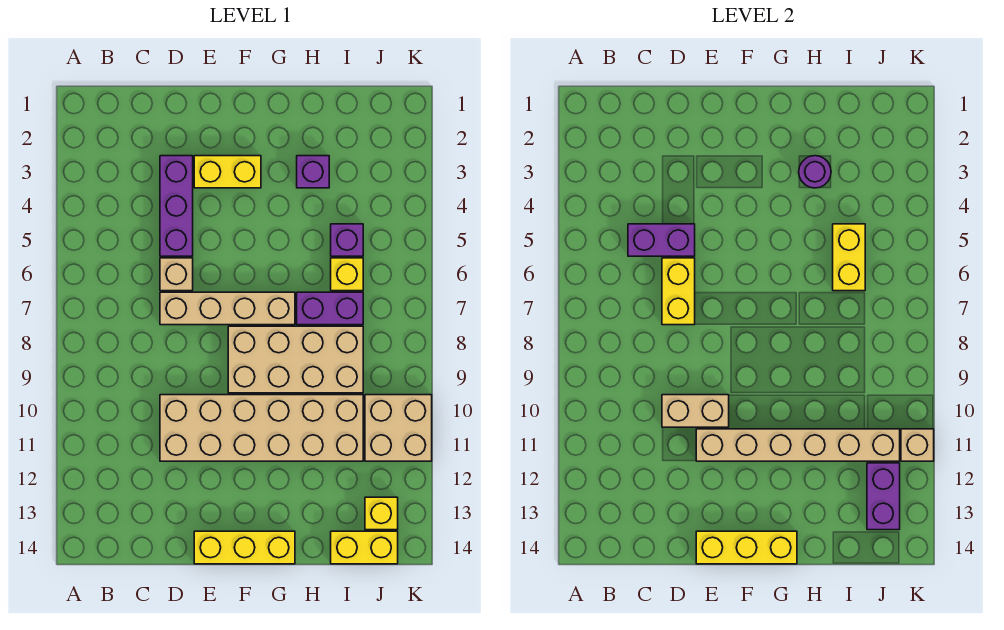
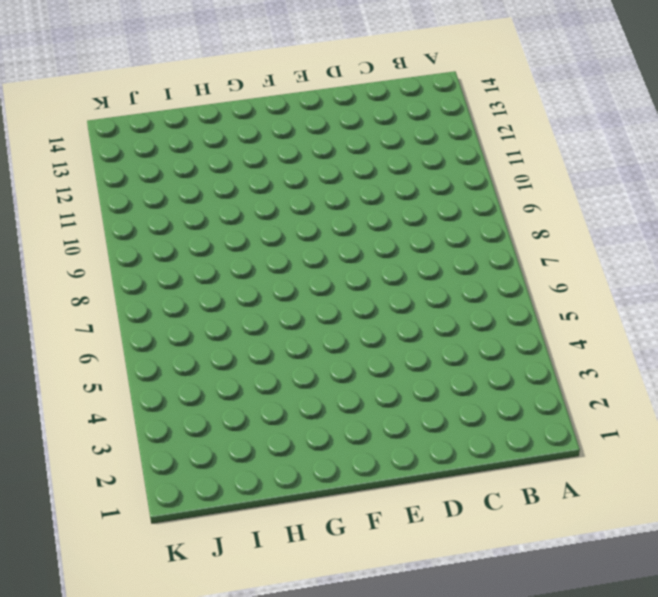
none -> purple brick D3:D5 level 1
none -> tan brick D6 level 1
none -> tan brick D7:G7 level 1

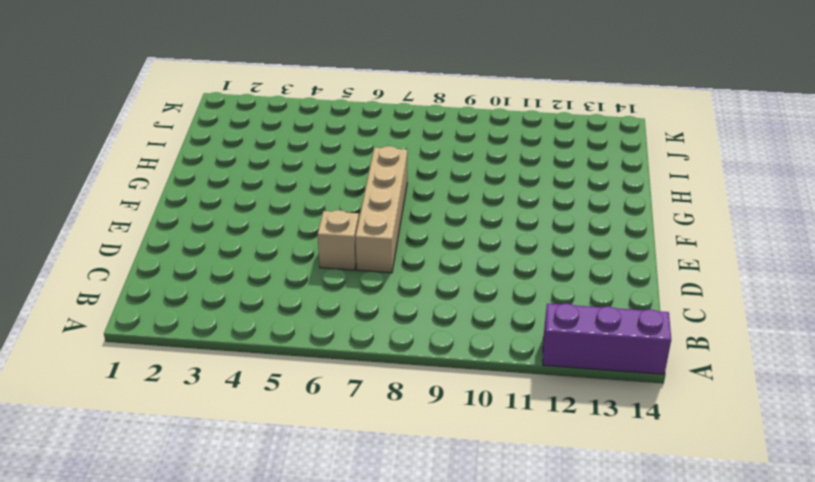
purple brick A12:A14 level 1 -> purple brick D3:D5 level 1
none -> tan brick D10:I11 level 1
none -> yellow brick E3:F3 level 1
none -> yellow brick E14:G14 level 1

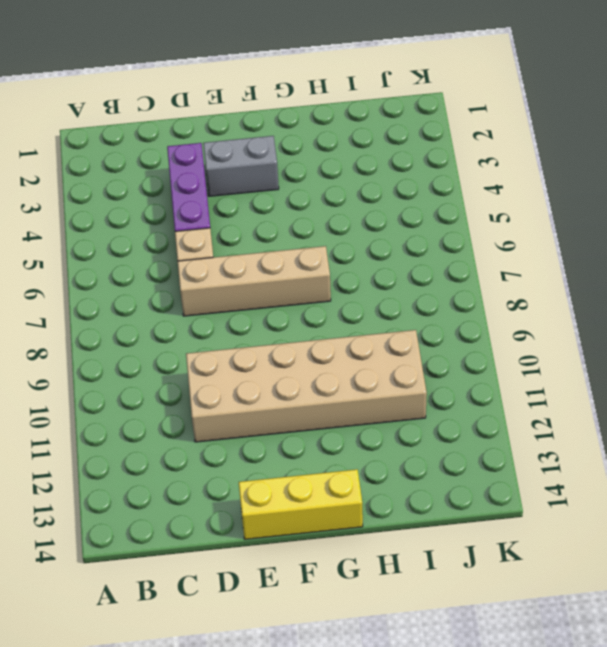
grey brick E3:F3 level 1 -> yellow brick E3:F3 level 1
none -> tan brick F8:I9 level 1
none -> purple brick H3 level 1
none -> purple brick H7:I7 level 1

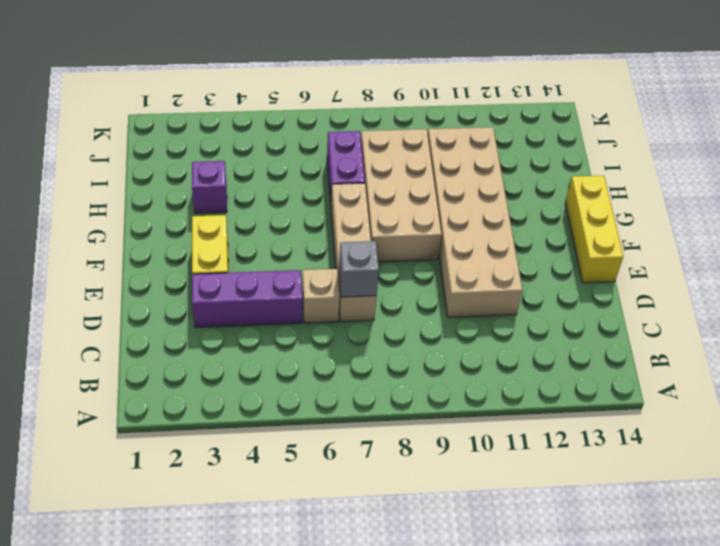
grey brick D7 level 2 -> yellow brick D6:D7 level 2
none -> purple brick I5 level 1
none -> yellow brick I6 level 1
none -> yellow brick I14:J14 level 1

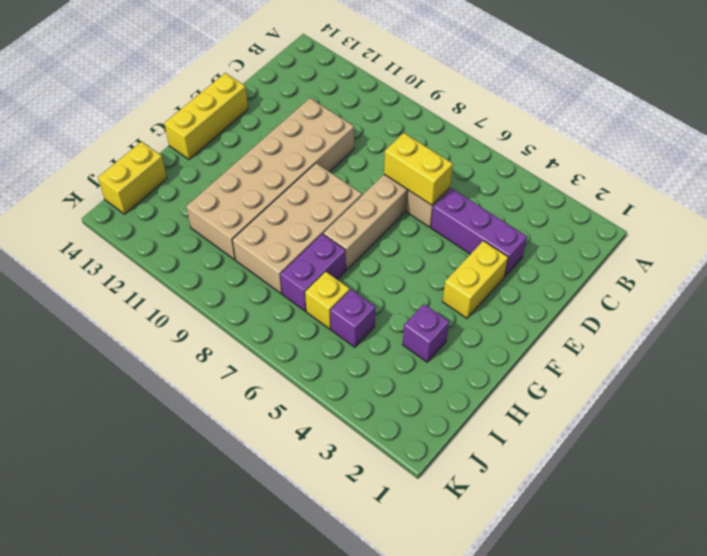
none -> tan brick J10:K11 level 1
none -> yellow brick J13 level 1
none -> purple brick C5:D5 level 2

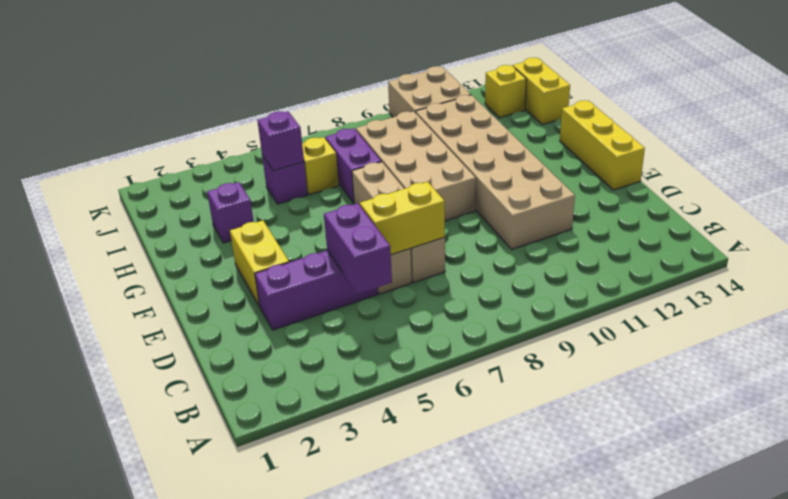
purple brick I5 level 2 -> yellow brick I5:I6 level 2
none -> tan brick D10:E10 level 2
none -> tan brick E11:J11 level 2
none -> yellow brick E14:G14 level 2

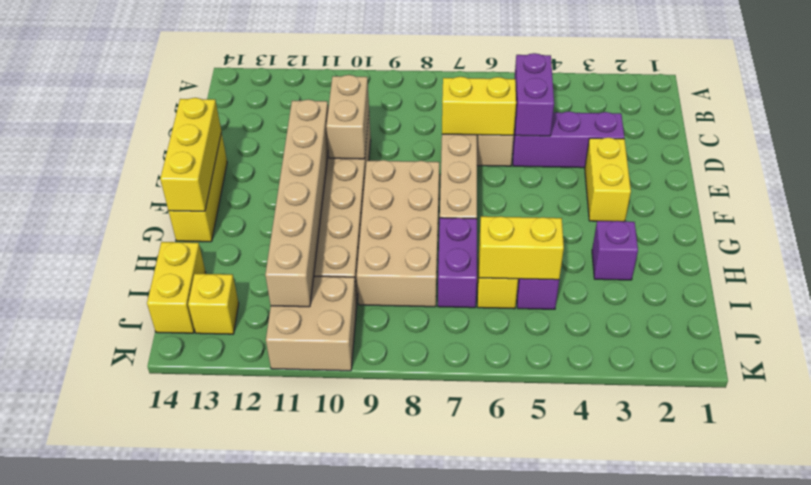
none -> purple round brick H3 level 2
none -> purple brick J12:J13 level 2
none -> tan brick K11 level 2

